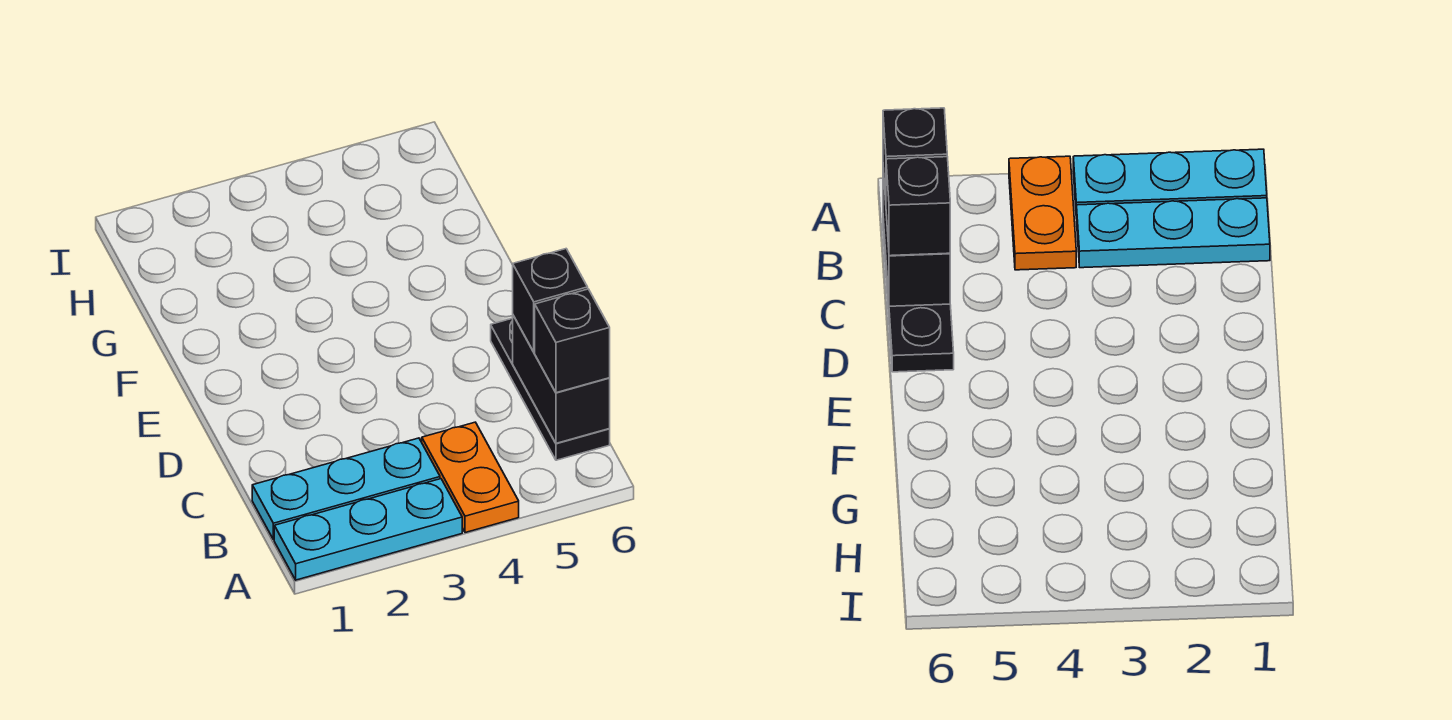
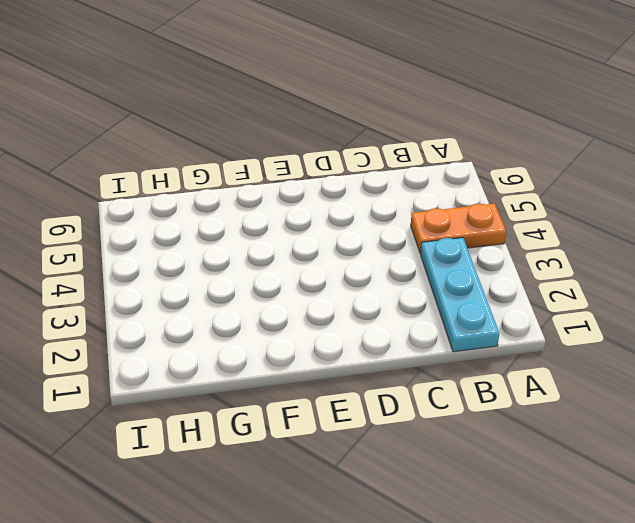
none -> cyan plate A1:A3 level 1
none -> black plate B6:D6 level 1

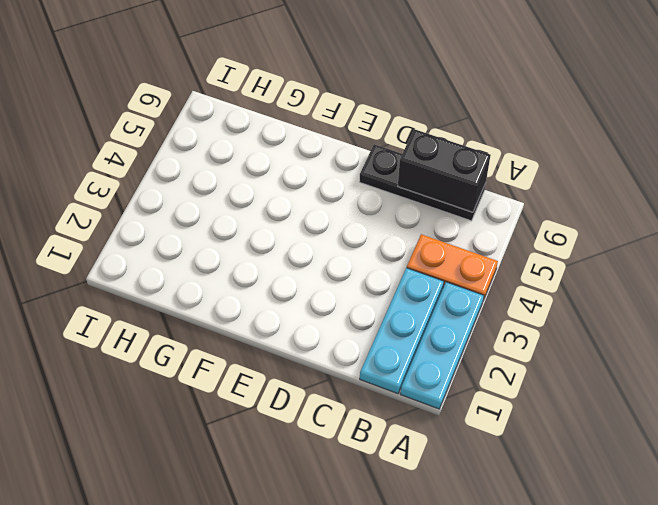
none -> black brick B6 level 3
none -> black brick C6 level 3

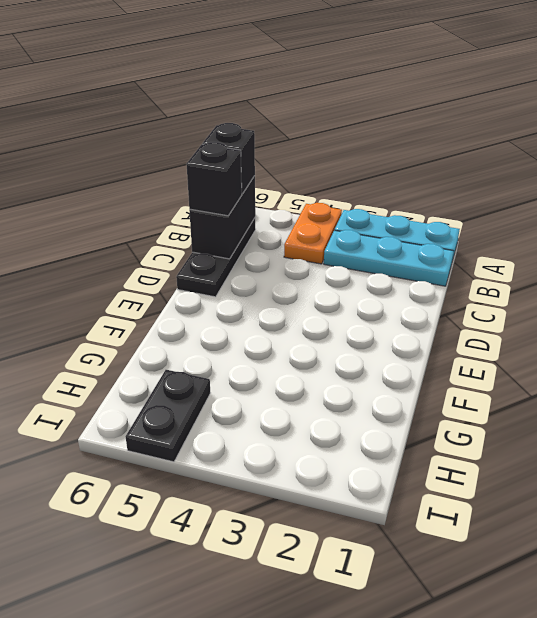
black plate H5:I5 level 1 -> none

